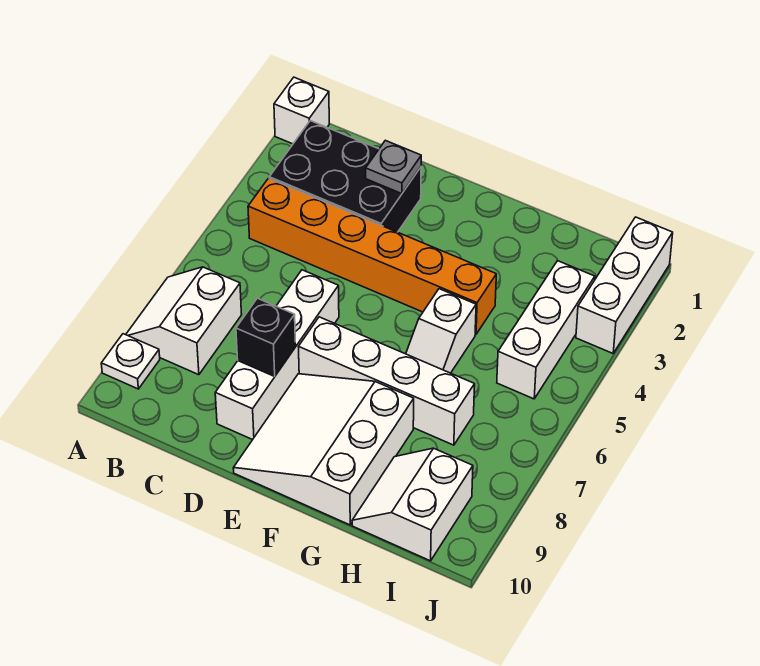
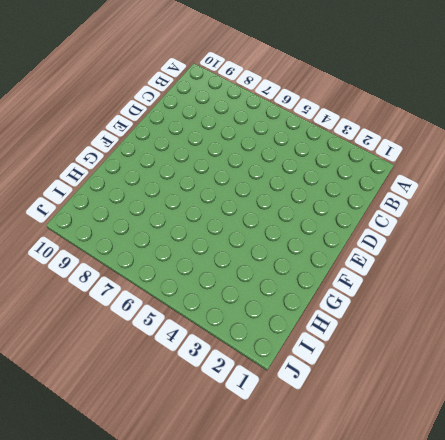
none -> white brick A1 level 1
none -> white slope A7:B8 level 1 top B
none -> white plate A9 level 1

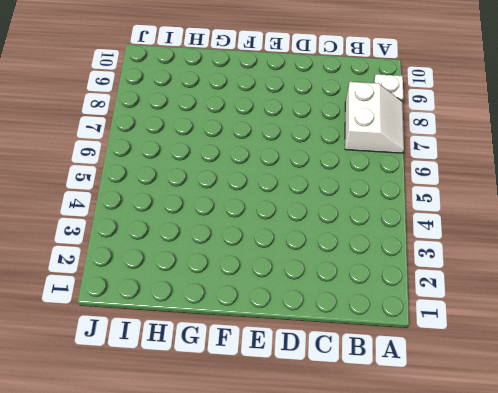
none -> white brick A1 level 1
none -> black brick B2:D3 level 1
none -> orange brick B4:G4 level 1

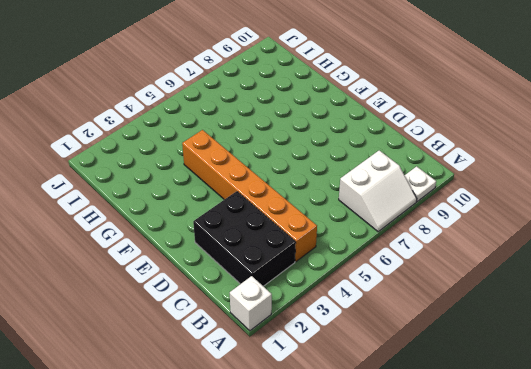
none -> white brick D6:D9 level 1
none -> white brick E7:H7 level 1
none -> white slope E8:G10 level 1 top G

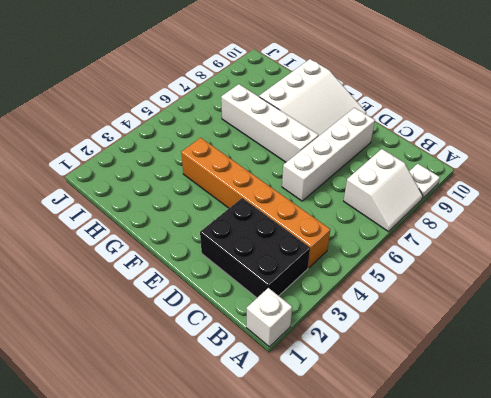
none -> white slope G5:G6 level 1 top 5
none -> white slope H9:I10 level 1 top I
none -> white brick I3:I5 level 1

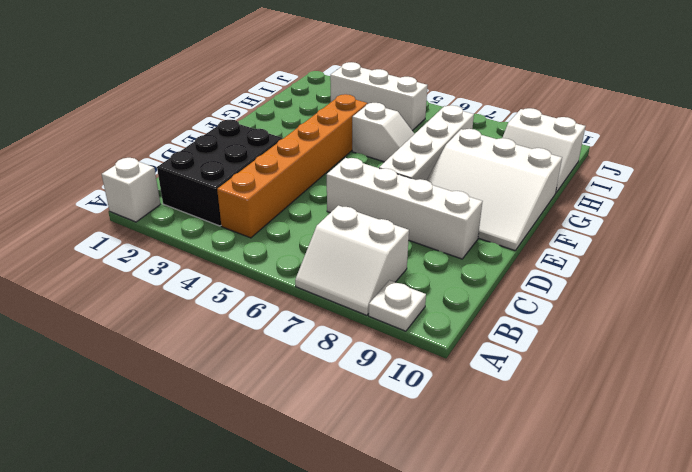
none -> white brick J1:J3 level 1
none -> grey plate D2 level 2
none -> black brick D8 level 2

